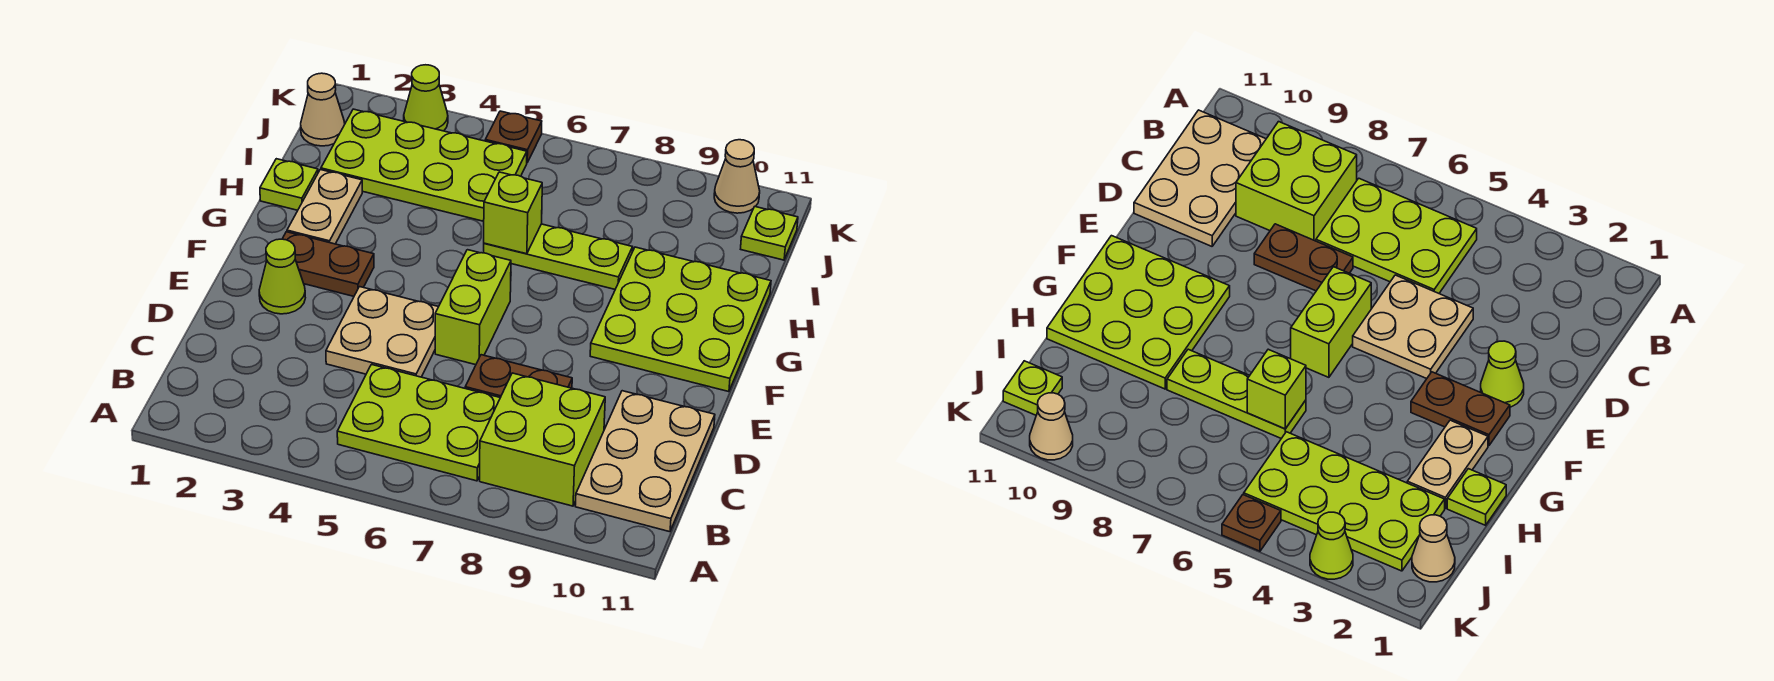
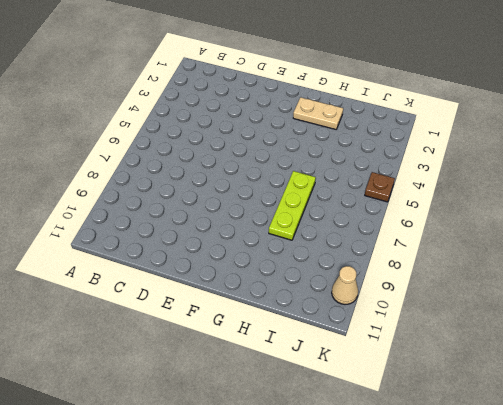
none -> lime plate B5:C7 level 1
none -> lime brick B8:C9 level 1
none -> tan plate B10:D11 level 1

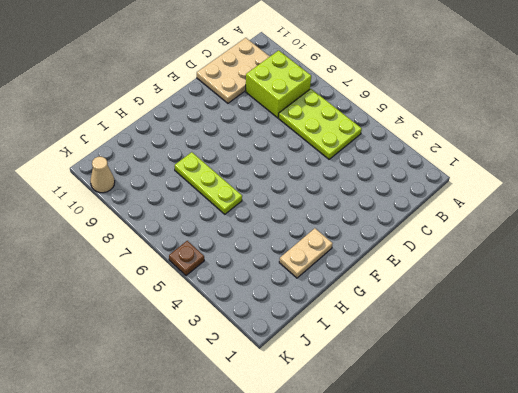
none -> tan plate D4:E5 level 1
none -> brown plate D7:D8 level 1
none -> lime cone E2 level 1

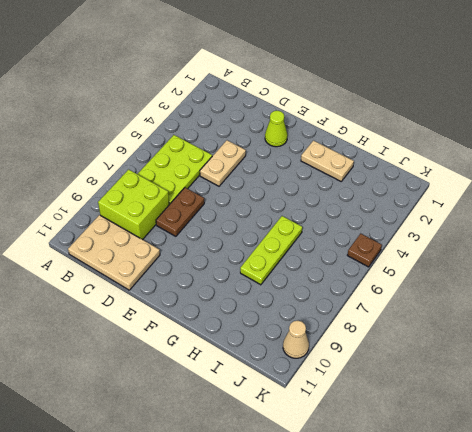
tan plate D4:D5 level 1 -> tan plate D4:E5 level 1
none -> lime brick E6:F6 level 1
none -> brown plate F2:F3 level 1
none -> lime plate F9:H11 level 1

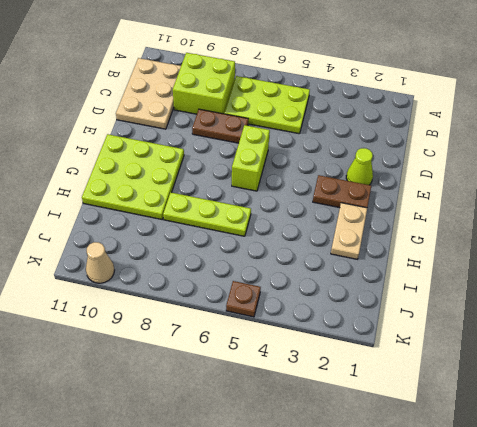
none -> tan plate D4:E5 level 1
none -> lime plate H1 level 1
none -> lime plate I2:J5 level 1

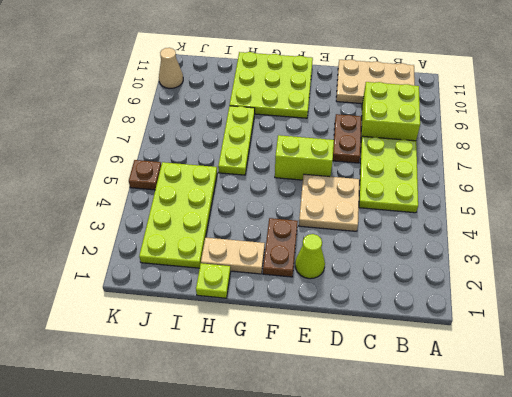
none -> tan cone J1 level 1
none -> lime plate J11 level 1
none -> lime cone K3 level 1

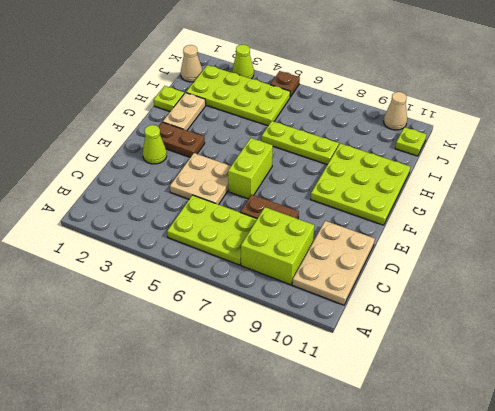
none -> lime brick H6 level 2

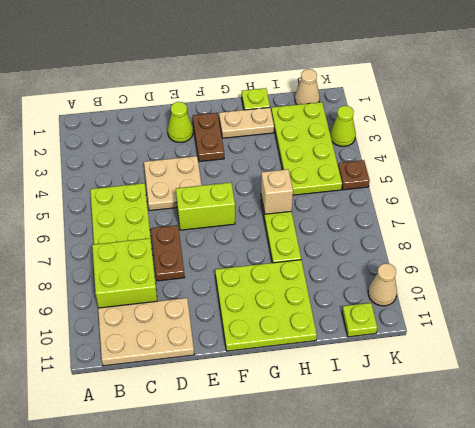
tan brick H6 level 2 -> lime brick H6 level 2

